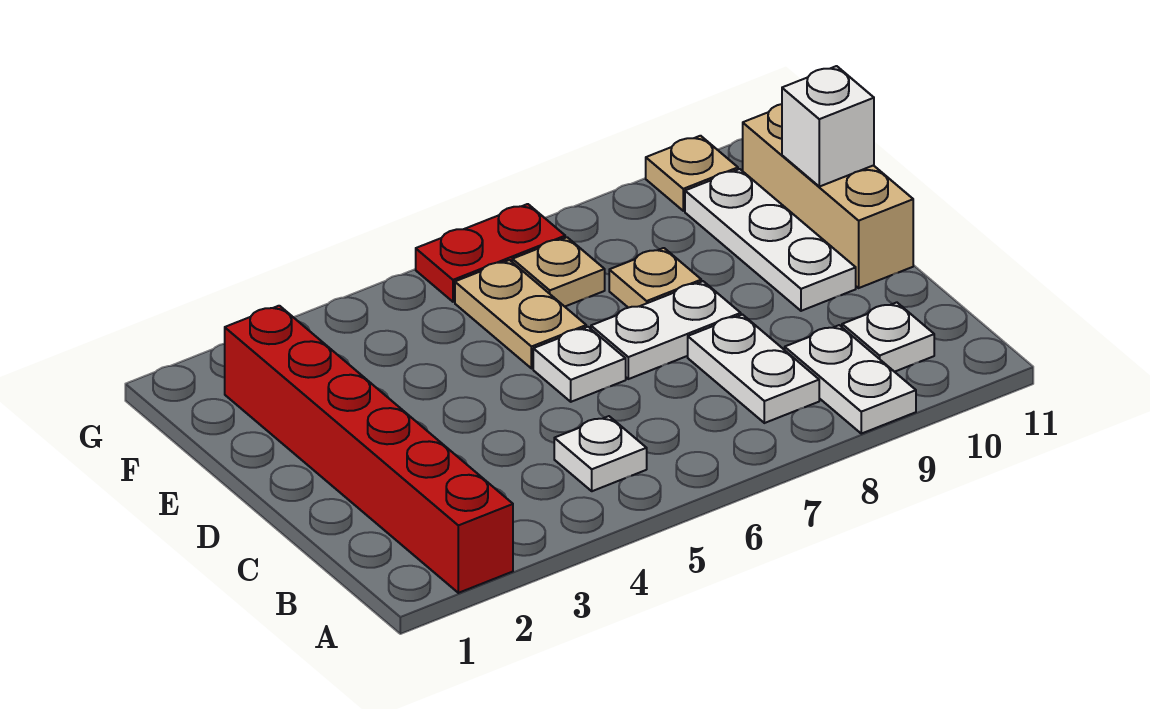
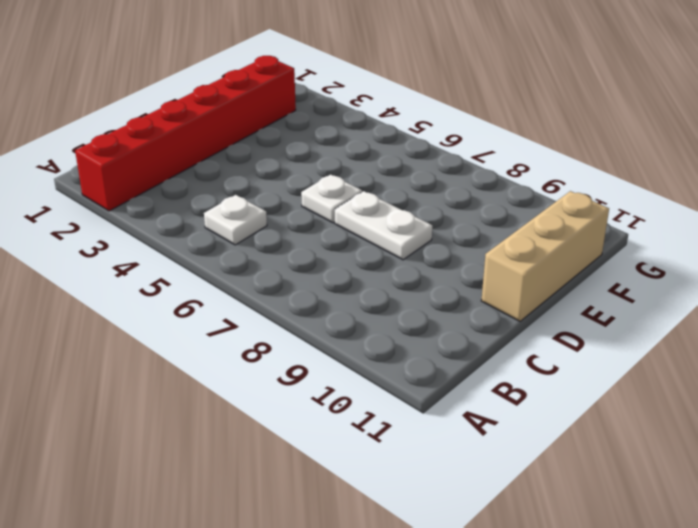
none -> white plate A9:B9 level 1
none -> white plate B8:C8 level 1
none -> white plate B10 level 1

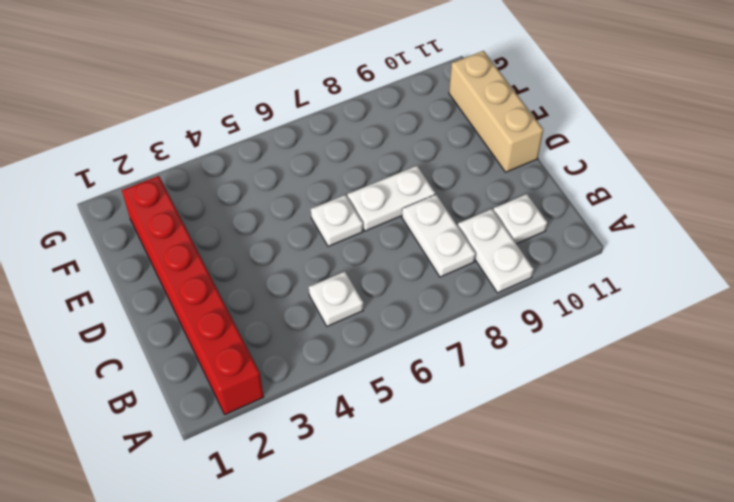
none -> white plate D10:F10 level 1
none -> tan plate E6:F6 level 1
none -> tan plate E8 level 1

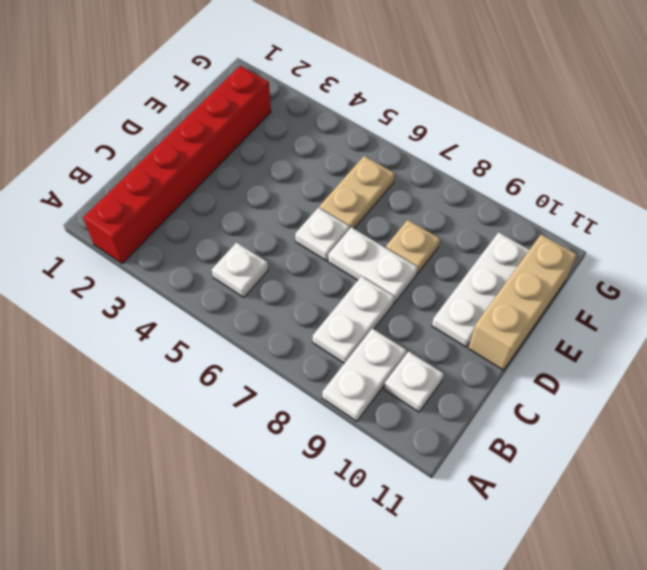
none -> tan plate F7 level 1
none -> red plate G6:G7 level 1
none -> tan plate G10 level 1

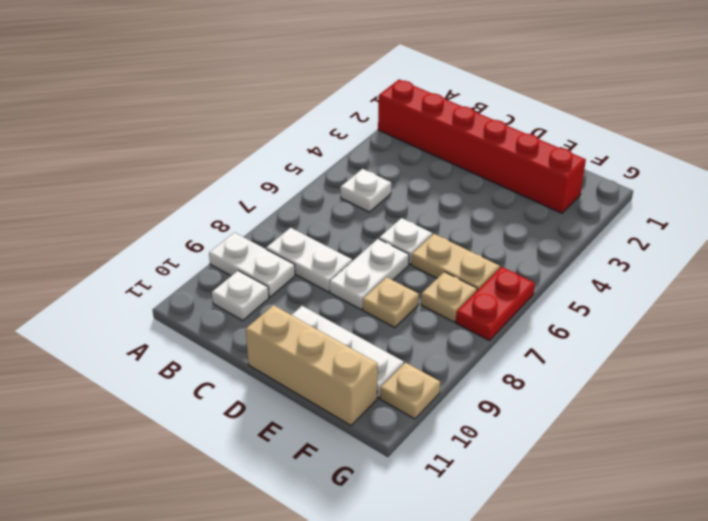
none -> white brick E11 level 2

